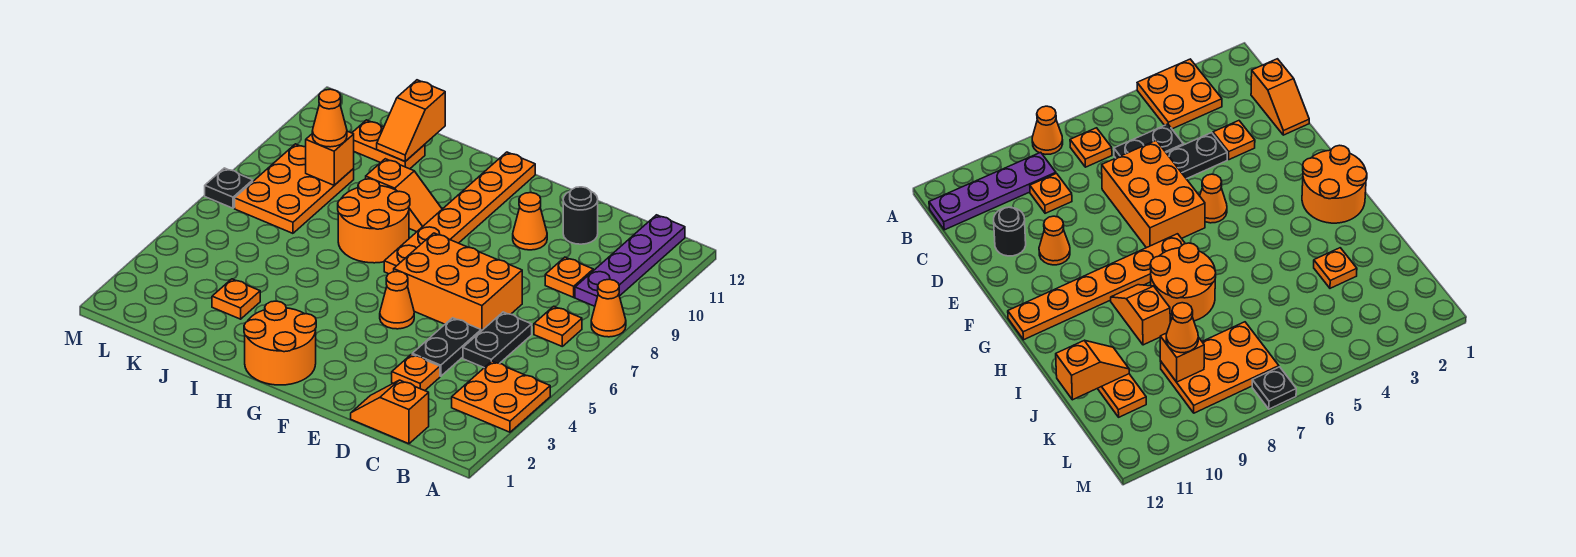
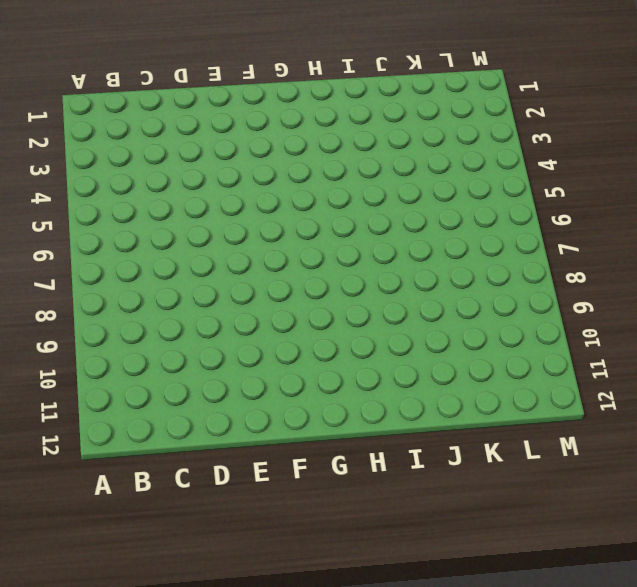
none -> orange plate A3:B4 level 1
none -> orange cone A8 level 1
none -> orange plate B7 level 1

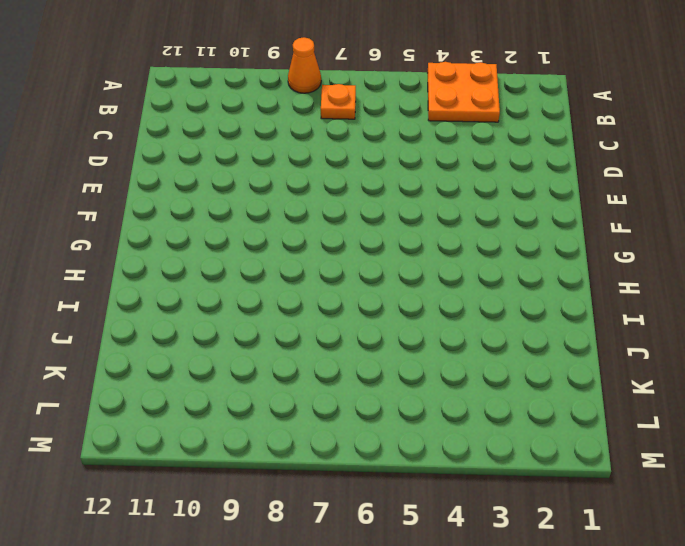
none -> purple plate B9:B12 level 1
none -> orange slope C1:D1 level 1 top C
none -> black plate C5:C6 level 1

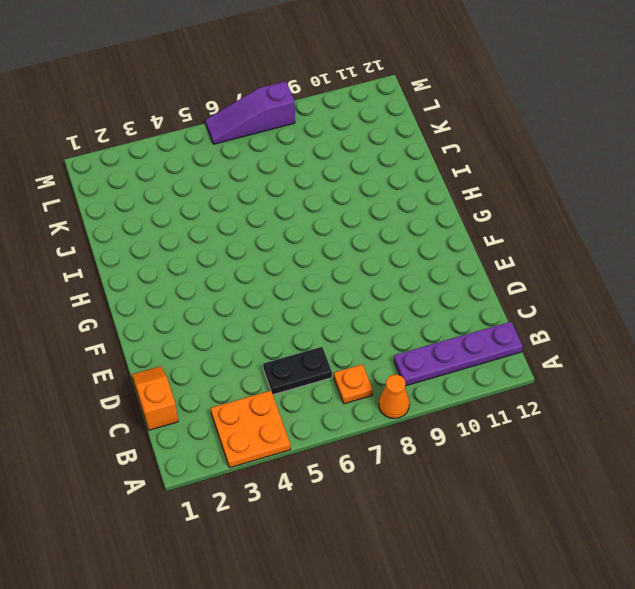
purple slope M6:M8 level 1 top 8 -> black plate M7 level 1
none -> orange plate C9 level 1
none -> orange plate D3 level 1
none -> black plate D4:D5 level 1

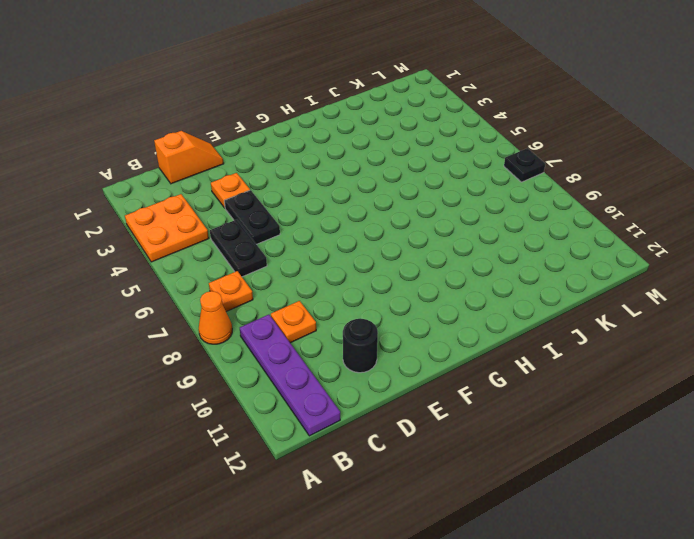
none -> orange brick D6:F7 level 1
none -> orange cone E10 level 1
none -> orange cone F5 level 1

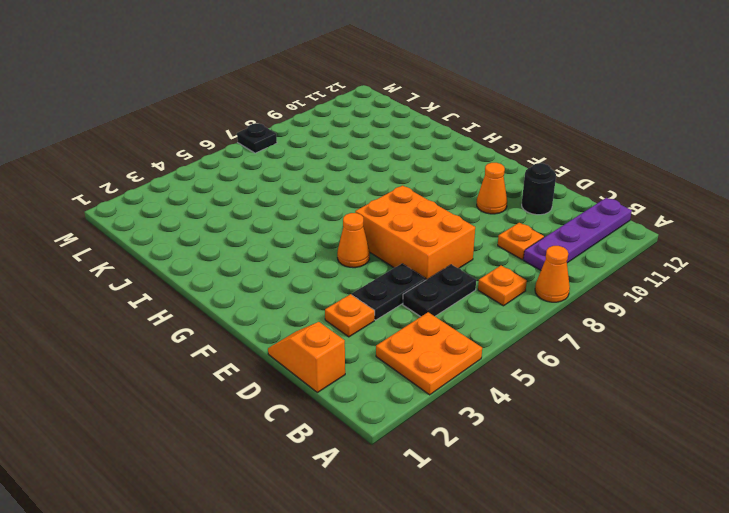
none -> orange round brick G1:H2 level 1
none -> orange plate G7:G12 level 1
none -> orange round brick H7:I8 level 1

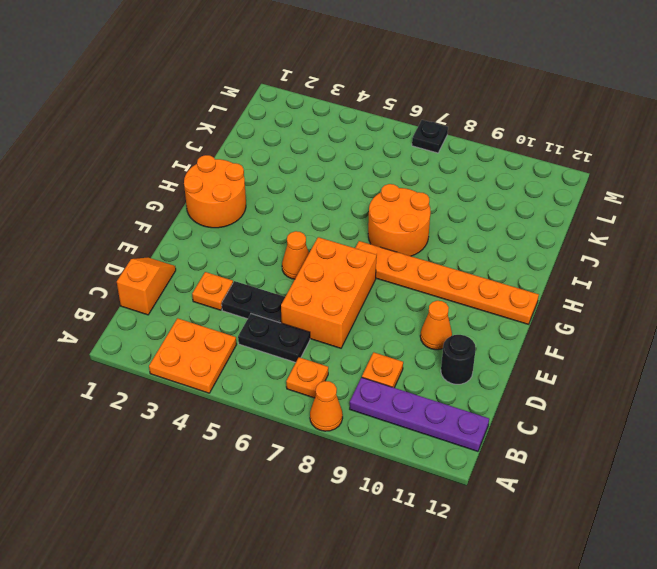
none -> orange slope H9:I9 level 1 top I
none -> orange plate J3 level 1
none -> orange plate J11:K11 level 1

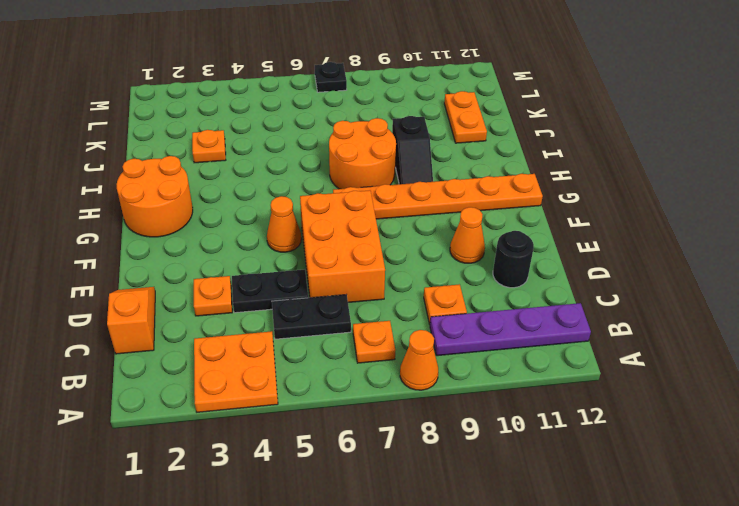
black slope H9:I9 level 1 top I -> orange slope H9:I9 level 1 top I
none -> orange plate K7:L9 level 1
none -> orange slope J11:J12 level 2 top 12
none -> orange brick K9 level 2

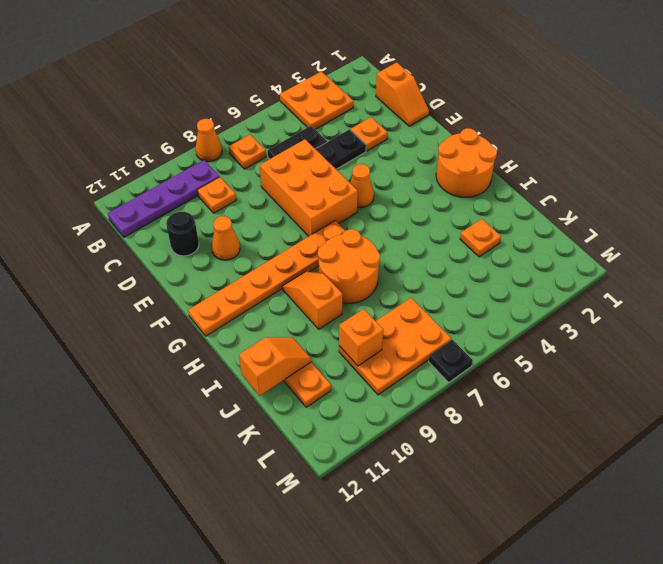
none -> orange cone K9 level 3

